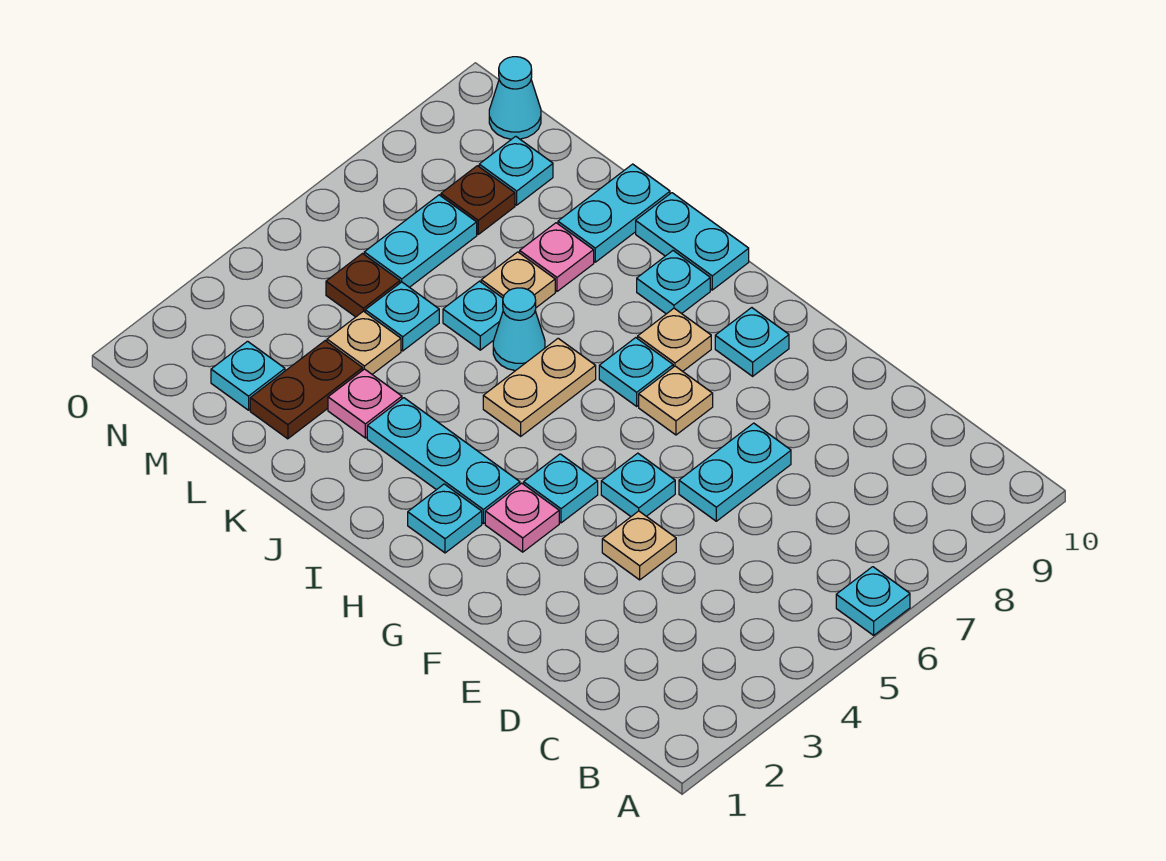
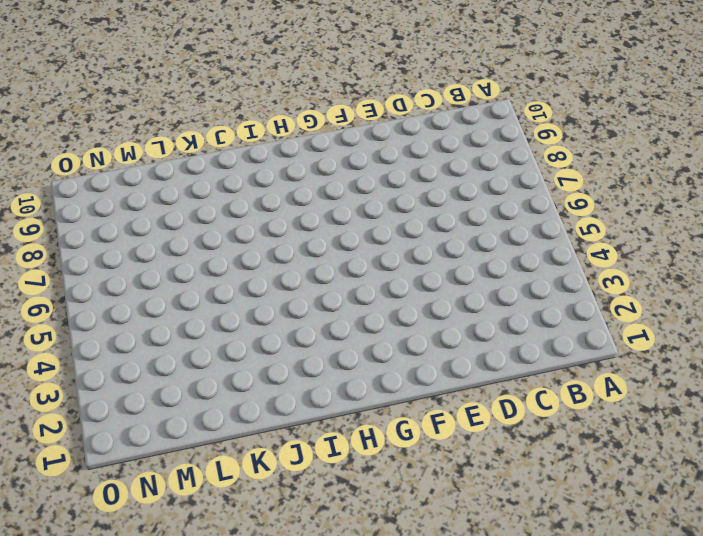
none -> cyan plate A6 level 1
none -> tan plate E4 level 1
none -> cyan plate E6:E7 level 1
none -> cyan plate F5 level 1

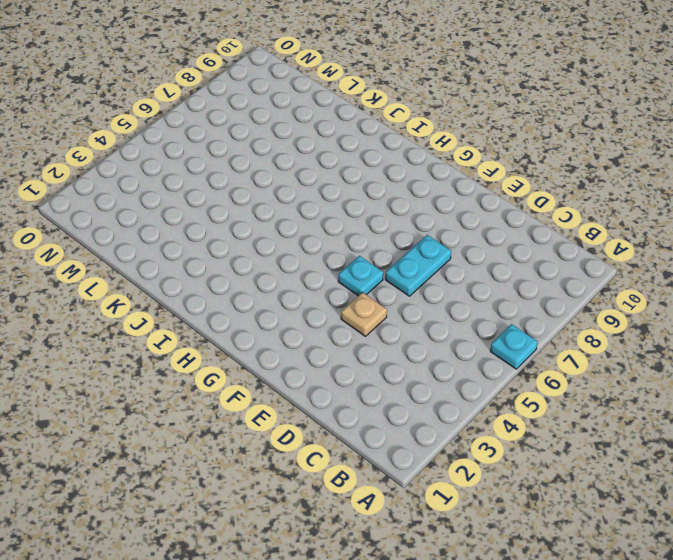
none -> pink plate G3 level 1
none -> cyan plate G4 level 1
none -> tan plate G7 level 1
none -> cyan plate G9 level 1

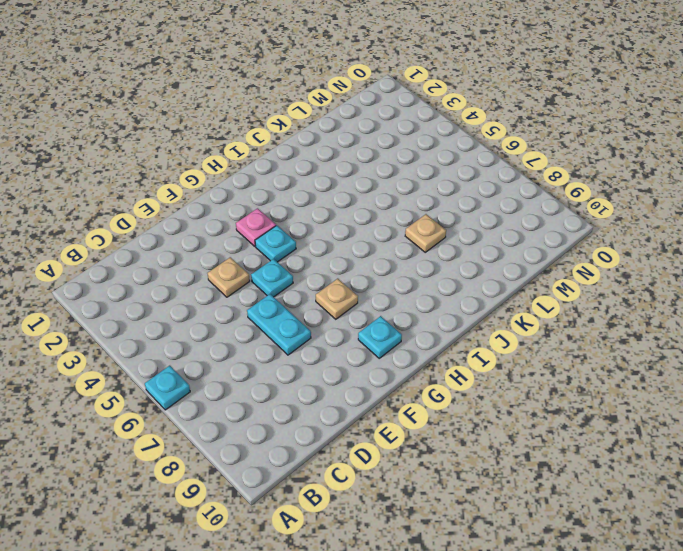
none -> cyan plate H2 level 1
none -> cyan plate H3:J3 level 1
none -> cyan plate H7 level 1
none -> tan plate H8 level 1

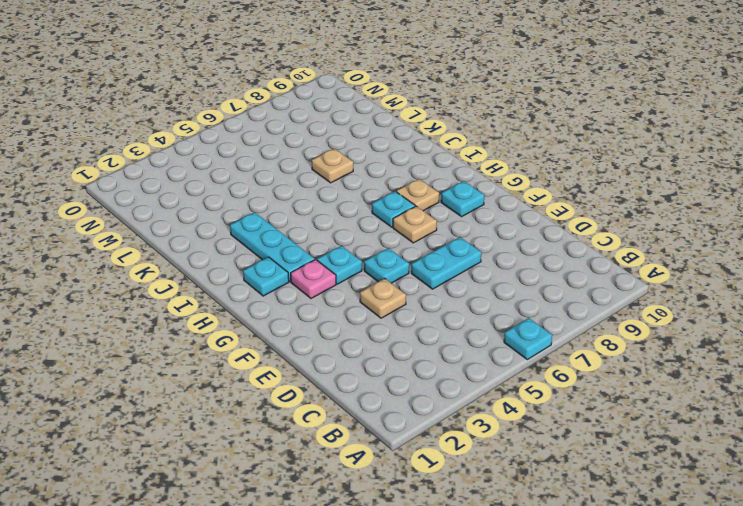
none -> tan plate I5:I6 level 1
none -> cyan plate I9 level 1
none -> cyan plate I10:J10 level 1
none -> cyan cone J6 level 1

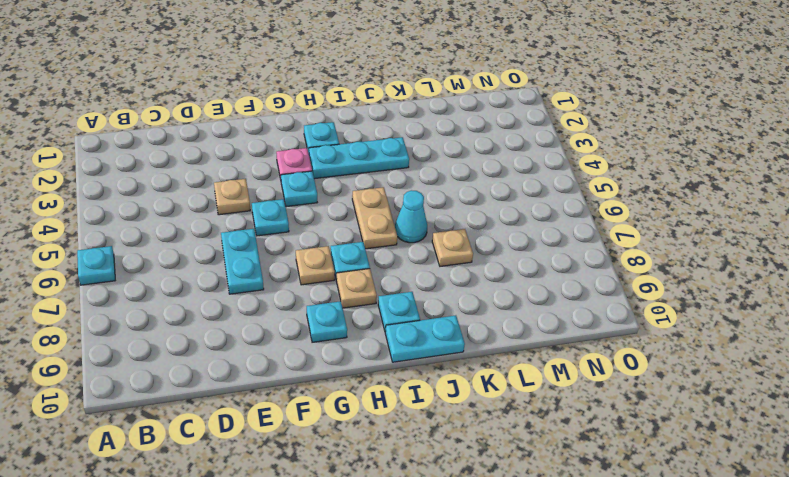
none -> pink plate K3 level 1
none -> cyan plate K6 level 1
none -> pink plate K8 level 1
none -> cyan plate K9:K10 level 1

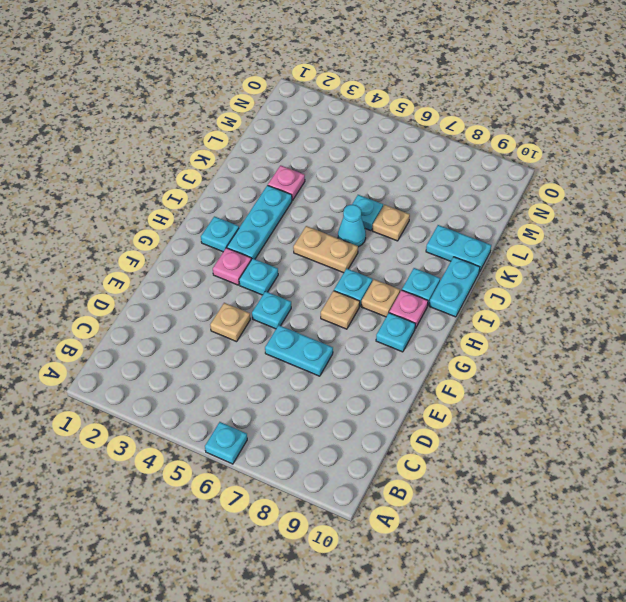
pink plate H9 level 1 -> pink plate K8 level 1
none -> brown plate L2:L3 level 1
none -> tan plate L4 level 1
none -> cyan plate L5 level 1
none -> cyan plate M2 level 1

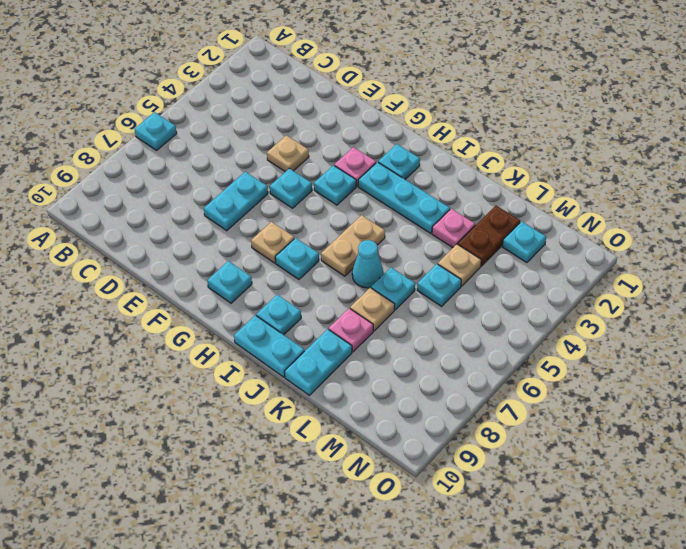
none -> tan plate H8 level 1
none -> brown plate M5 level 1
none -> cyan plate M6:M7 level 1
none -> brown plate M8 level 1

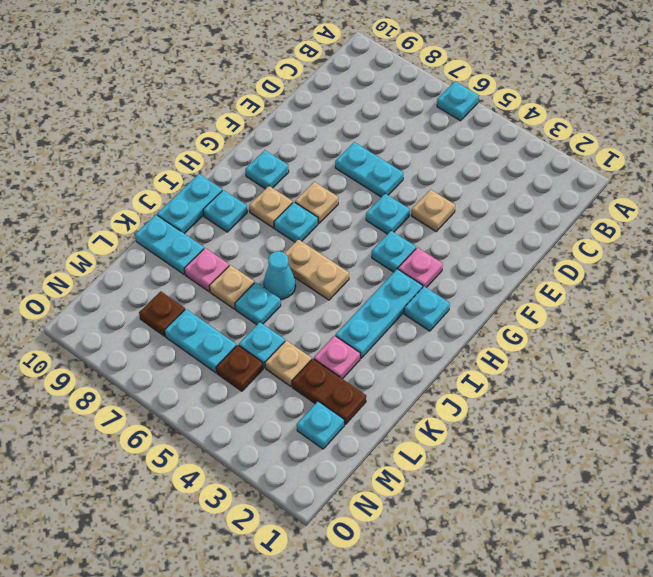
none -> cyan plate M9 level 1
none -> cyan cone N10 level 1

